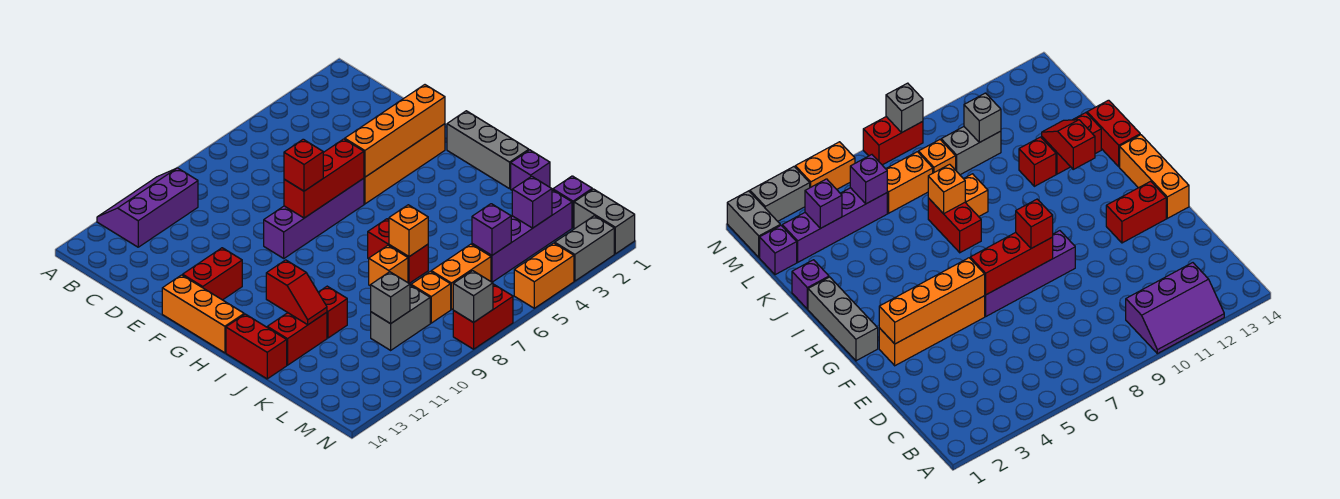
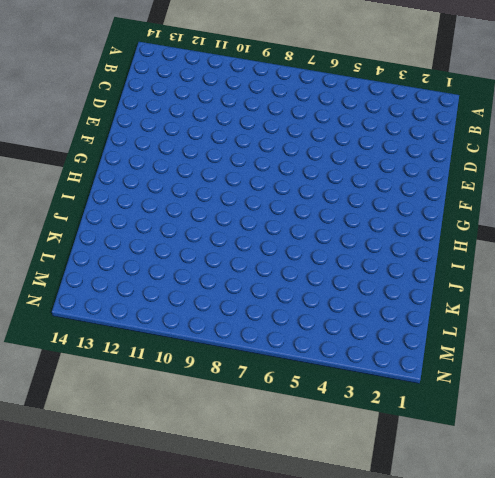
none -> purple slope A10:B12 level 1 top B
none -> orange brick F2:F5 level 1
none -> purple brick F6:F9 level 1
none -> red brick F12:F13 level 1

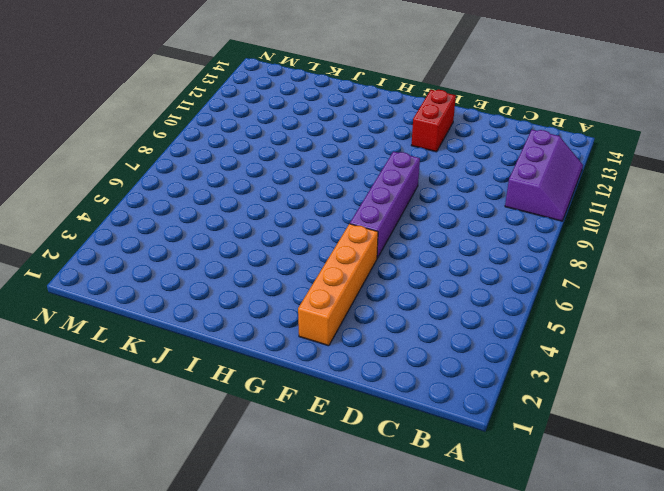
none -> orange brick F14:H14 level 1
none -> grey brick G1:I1 level 1
none -> red brick I7:J7 level 1
none -> red brick I14:J14 level 1

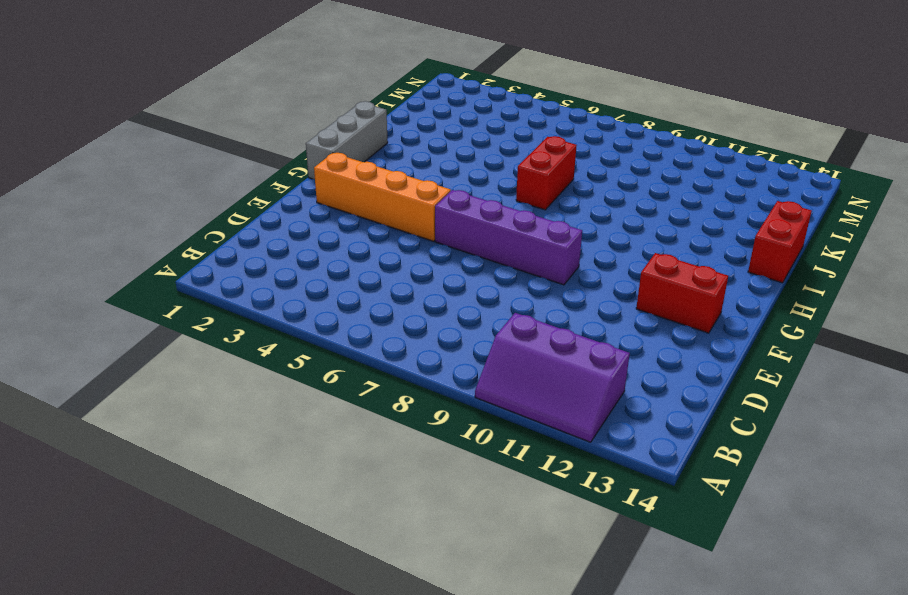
none -> orange brick F14:H14 level 1
none -> purple brick J1 level 1
none -> orange brick J8 level 1
none -> red brick J11 level 1

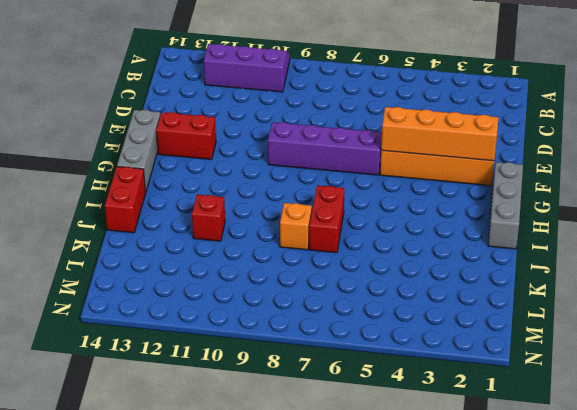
grey brick F14:H14 level 1 -> orange brick F14:H14 level 1
none -> purple brick J1 level 1
none -> red brick J12:J13 level 1
none -> purple brick L1 level 1
none -> purple brick L2:L5 level 1

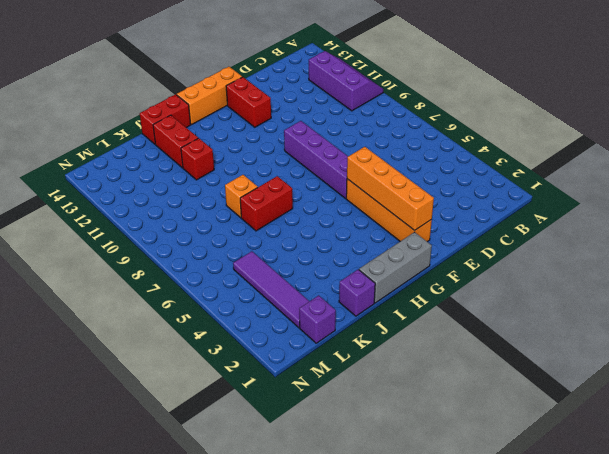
purple tile L2:L5 level 1 -> purple brick L2:L5 level 1
none -> orange brick L6:L7 level 1
none -> orange brick L8 level 1
none -> grey brick L9:L10 level 1
none -> grey brick M1:N1 level 1

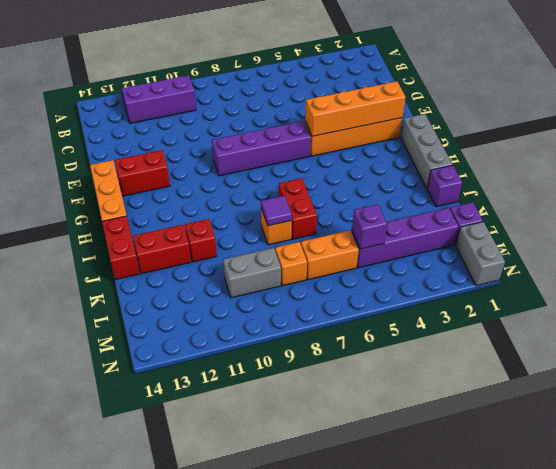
purple tile J8 level 2 -> none
none -> grey brick N2:N3 level 1
none -> orange brick N4:N5 level 1
none -> red brick N7:N8 level 1
none -> red brick F6:F8 level 2

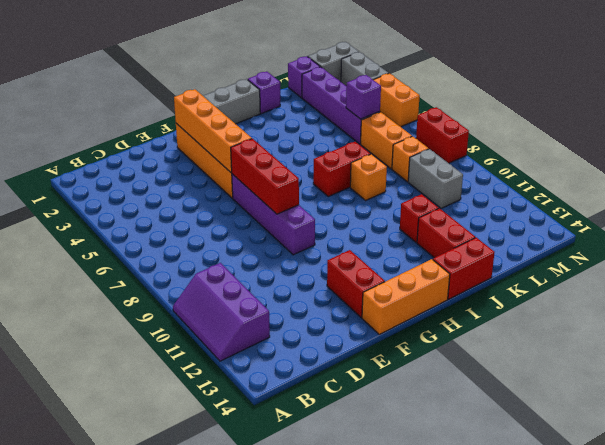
none -> red slope I12:J12 level 2 top I
none -> orange brick J7 level 2
none -> purple brick L3 level 2
none -> grey brick L10 level 2

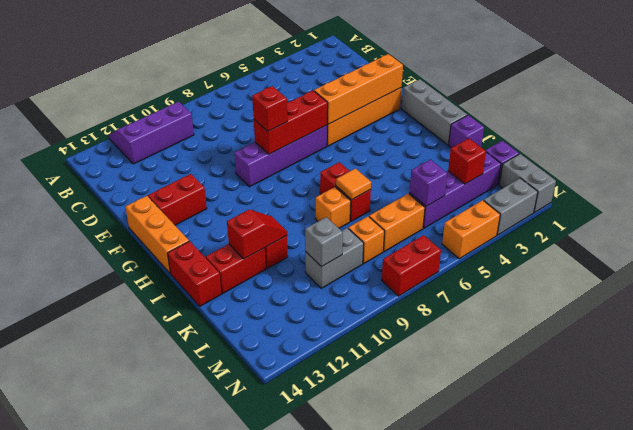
orange tile J7 level 2 -> orange brick J7 level 2
red slope J11:J12 level 2 top 12 -> red slope I12:J12 level 2 top I
red brick L3 level 2 -> purple brick L3 level 2
none -> grey brick N8 level 2

